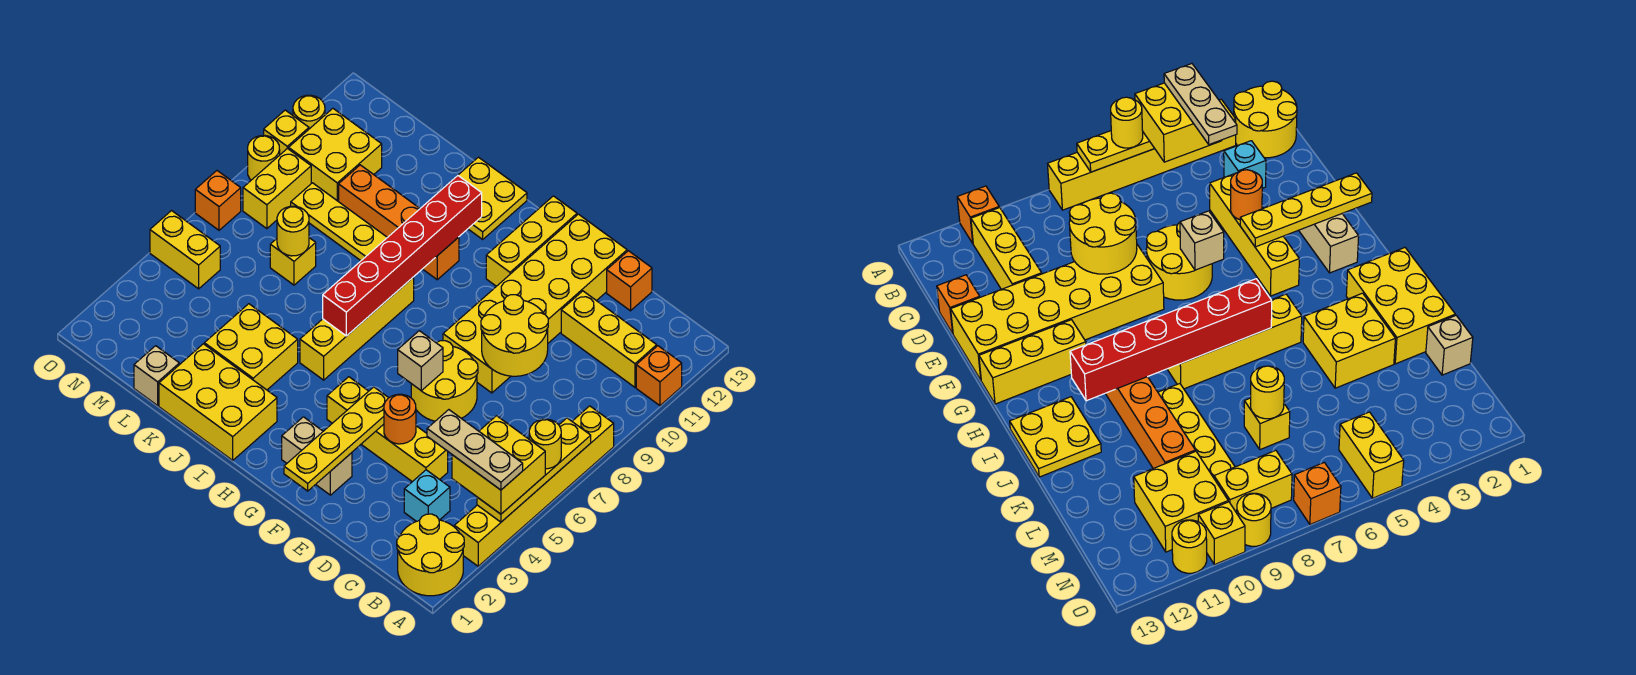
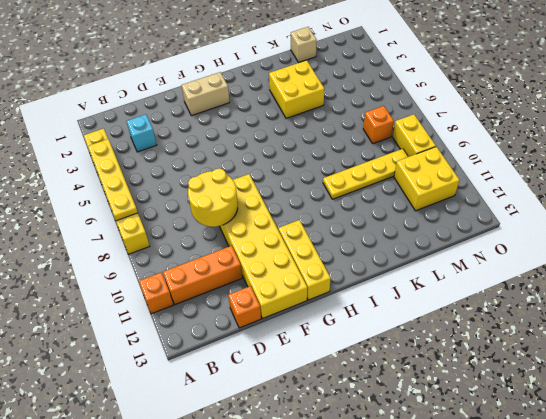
orange brick B11:D11 level 1 -> yellow brick B11:D11 level 1
orange brick M7 level 1 -> orange brick O7 level 1
none -> yellow round brick A1:B2 level 1
none -> yellow brick D4:G4 level 1
none -> yellow round brick E6:F7 level 1
none -> yellow brick I1:K2 level 1

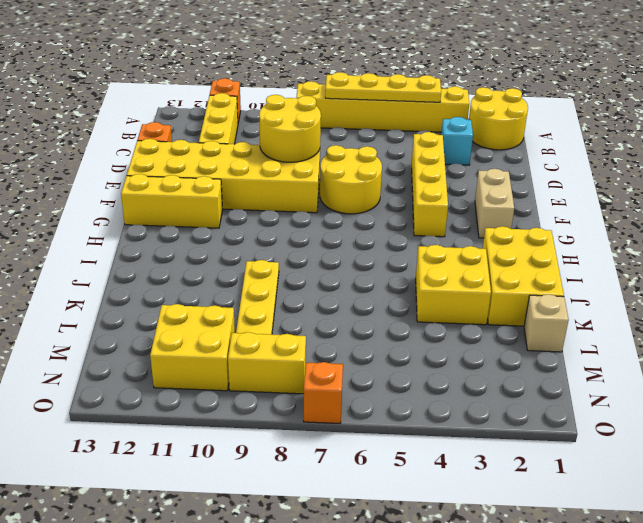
none -> yellow brick I5:I8 level 1
none -> orange brick I10:L10 level 1
none -> yellow plate I12:J13 level 1
none -> yellow brick L7 level 1

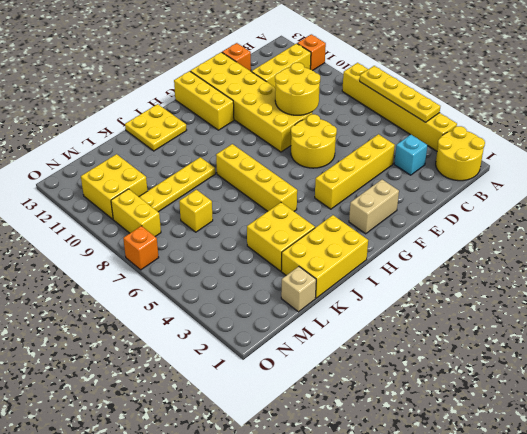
none -> orange brick I10:L10 level 1
none -> yellow brick N5:O5 level 1
none -> yellow round brick O9 level 1
none -> yellow brick O10 level 1

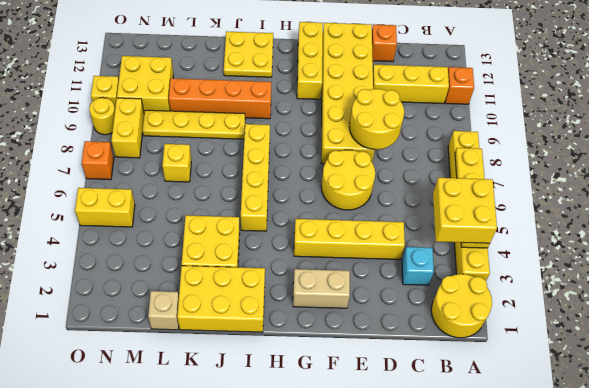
none -> yellow round brick O11 level 1
none -> orange round brick E4 level 2
none -> yellow plate F1:F4 level 2
none -> tan brick F6 level 2

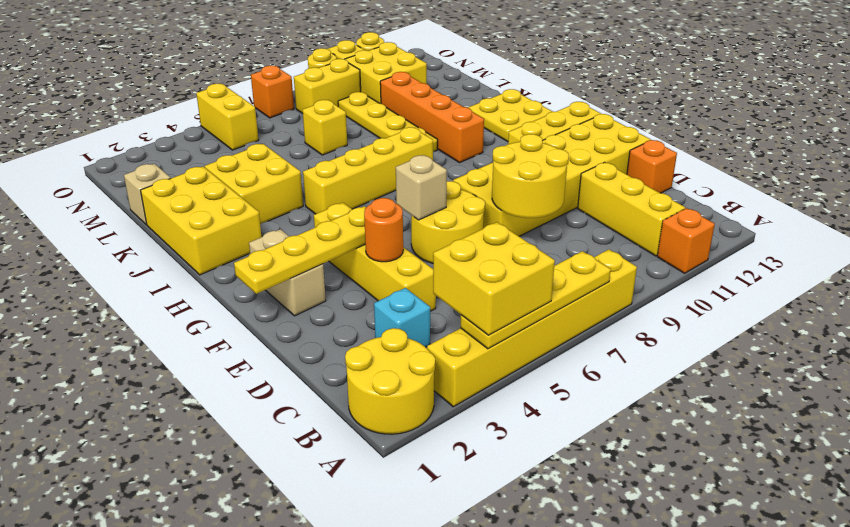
none -> red brick I6:I11 level 2
none -> yellow round brick L7 level 2
none -> yellow round brick A6 level 3
none -> tan plate A4:C4 level 4

